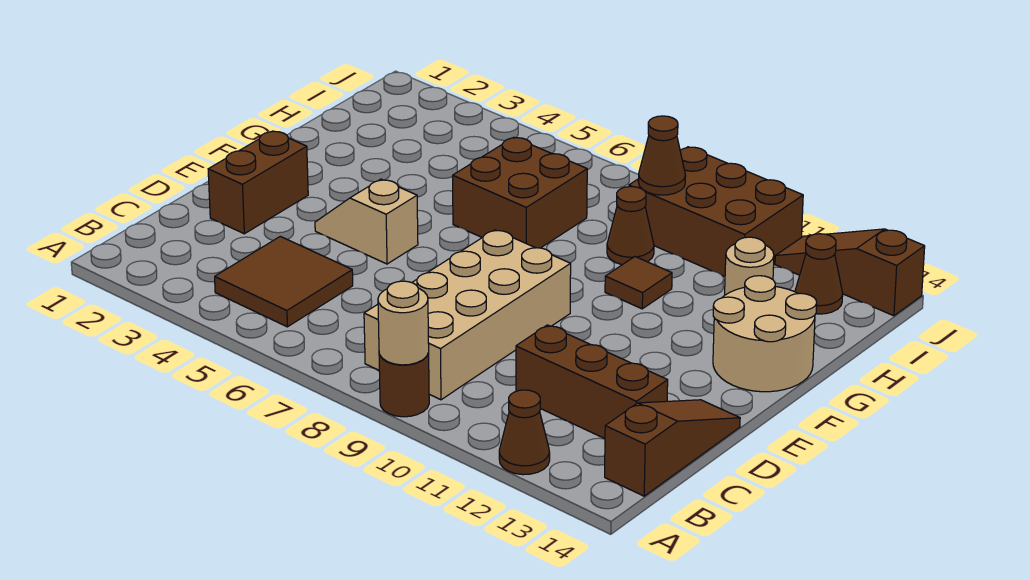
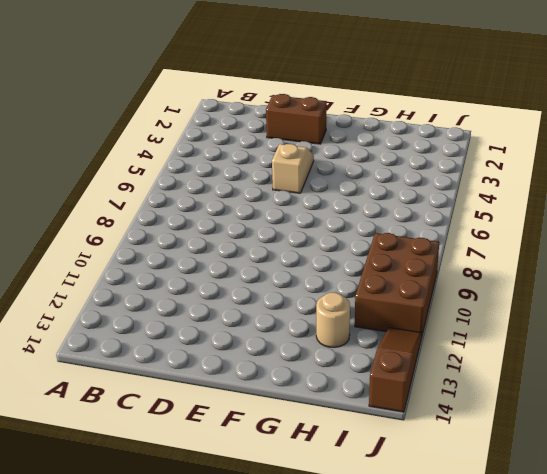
none -> brown round brick A9 level 1
none -> brown cone A12 level 1
none -> brown tile B4:C5 level 1

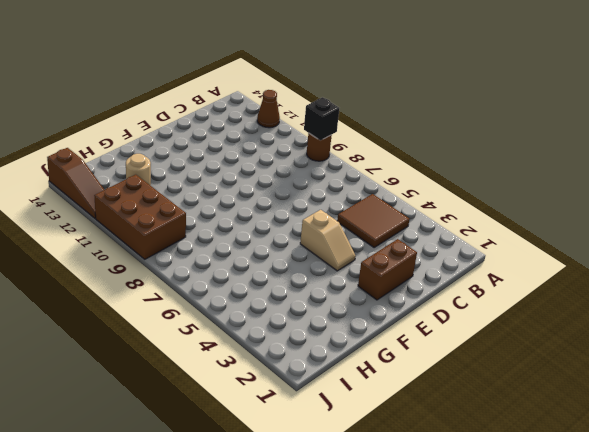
black brick A9 level 2 -> tan round brick A9 level 2
none -> tan brick B8:E9 level 1
none -> brown slope B14:D14 level 1 top B
none -> brown brick C11:C13 level 1

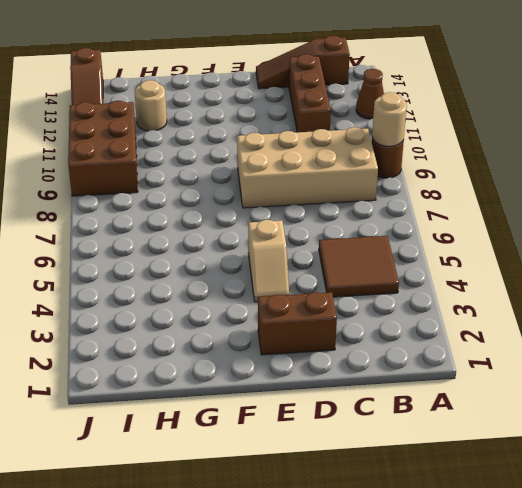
none -> tan round brick F13:G14 level 1
none -> brown brick G6:H7 level 1
none -> brown tile G10 level 1

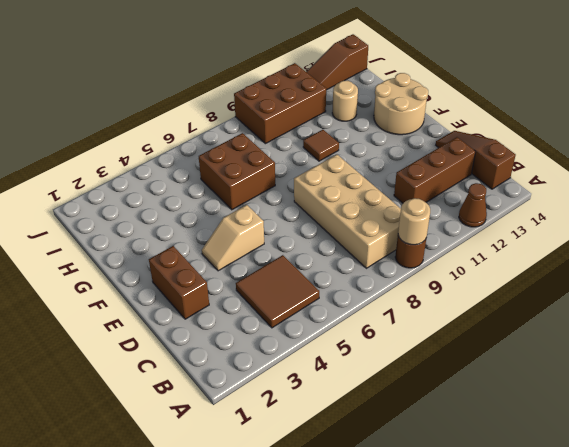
none -> brown cone H9 level 1
none -> brown cone I13 level 1
none -> brown cone I9 level 2

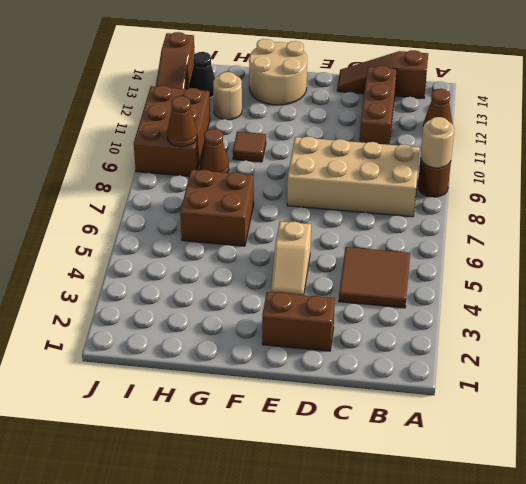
black cone I13 level 1 -> brown cone I13 level 1

